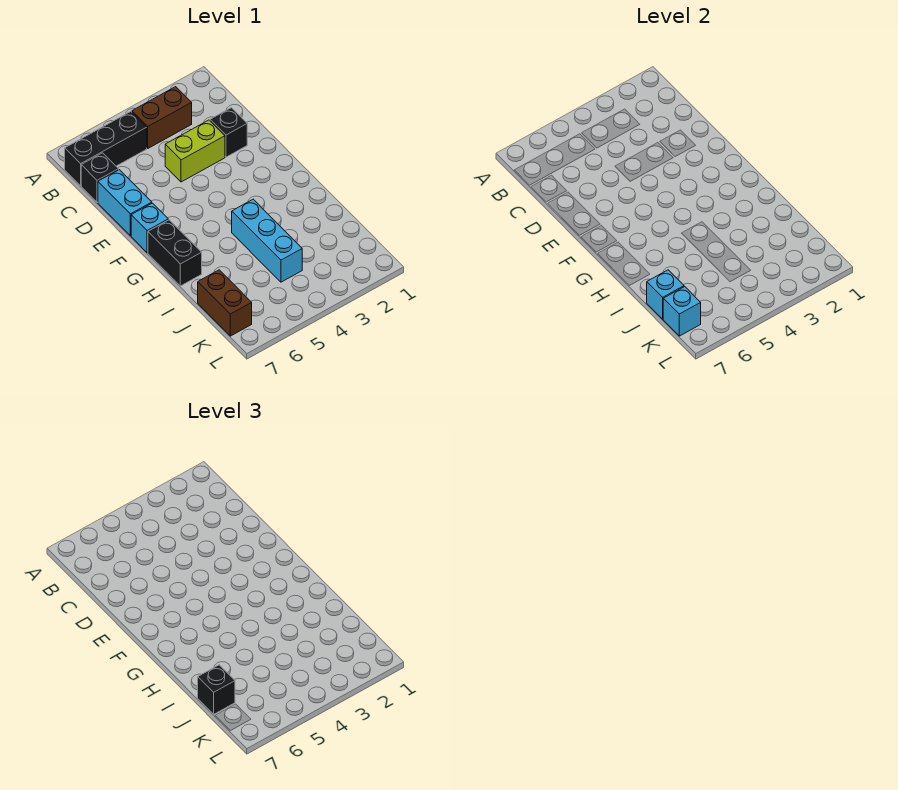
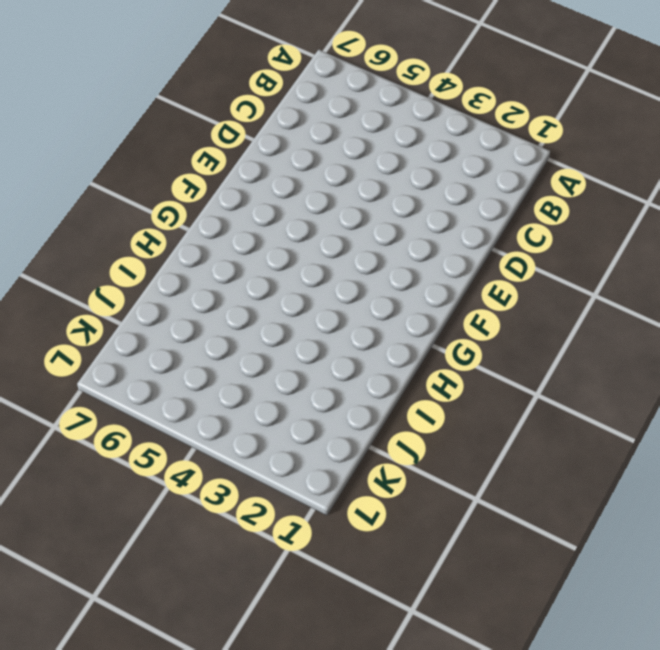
none -> brown brick B3:B4 level 1
none -> black brick B5:B7 level 1
none -> black brick C7 level 1

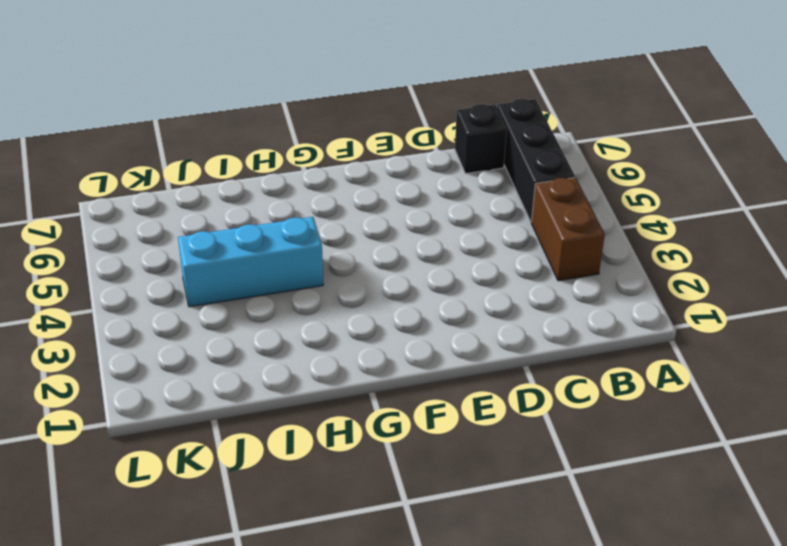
none -> black brick D2 level 1
none -> lime brick D3:D4 level 1
none -> cyan brick D7:E7 level 1

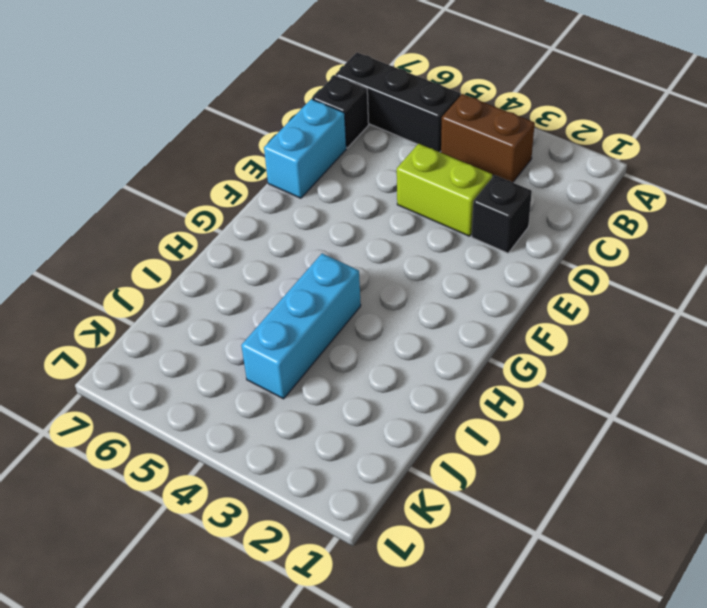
none -> cyan brick F7 level 1
none -> black brick G7:H7 level 1
none -> brown brick J7:K7 level 1

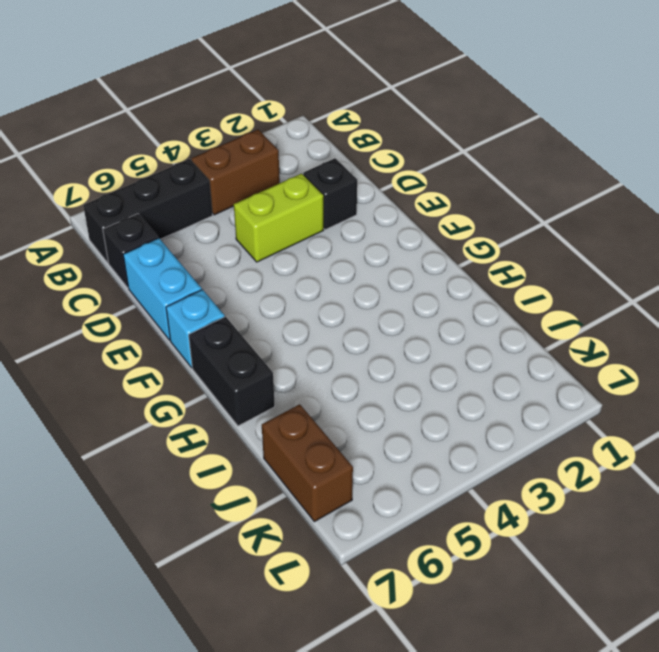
none -> cyan brick H4:J4 level 1
none -> cyan brick J7 level 2
none -> cyan brick K7 level 2

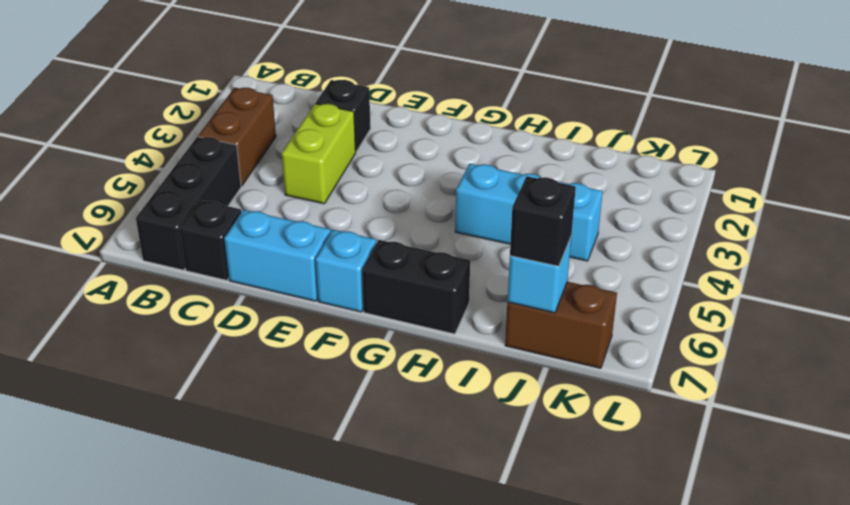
none -> cyan brick K7 level 2

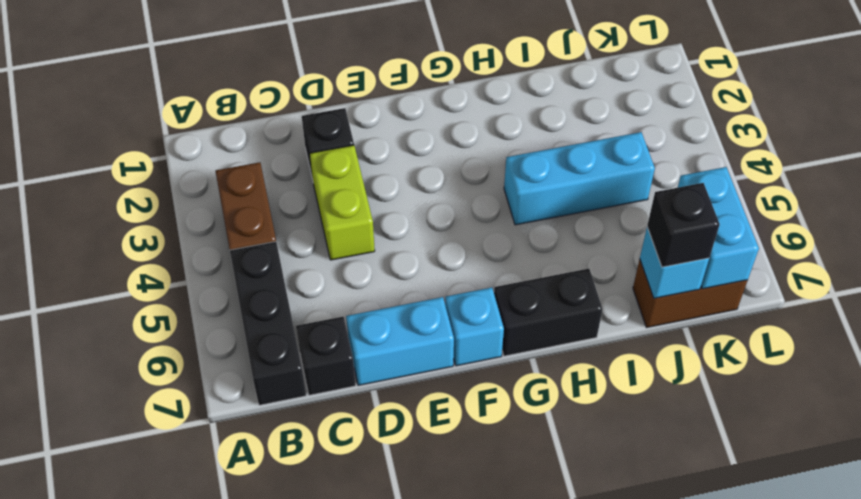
cyan brick K6:K7 level 2 -> cyan brick K7 level 2

